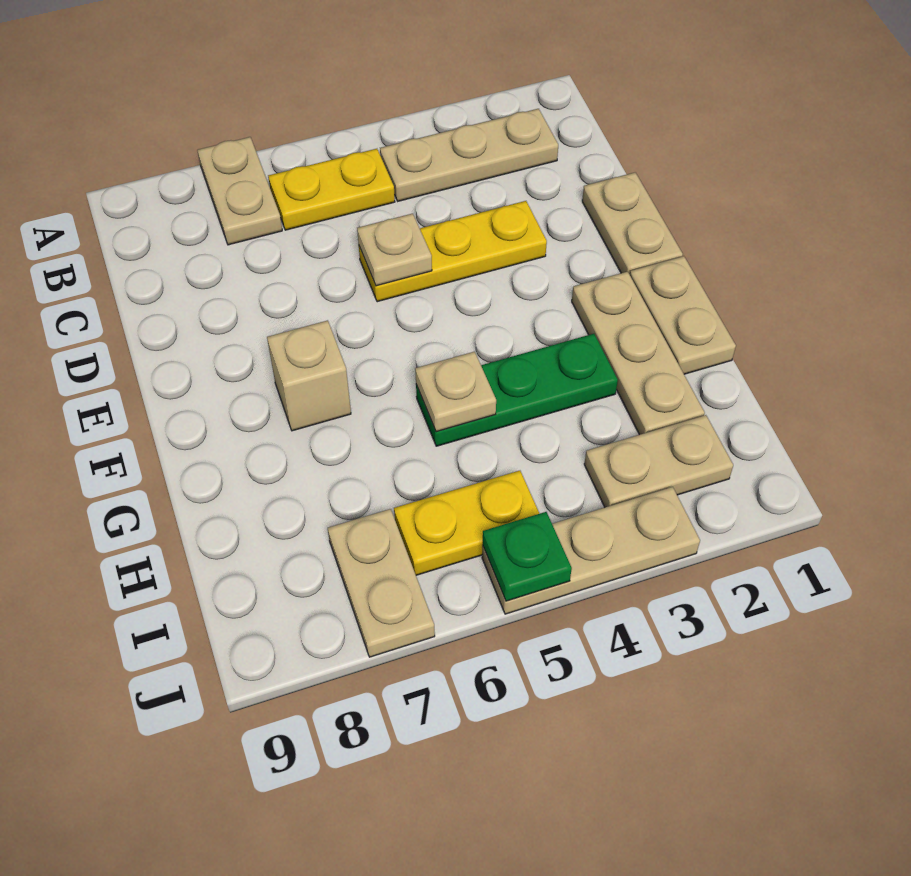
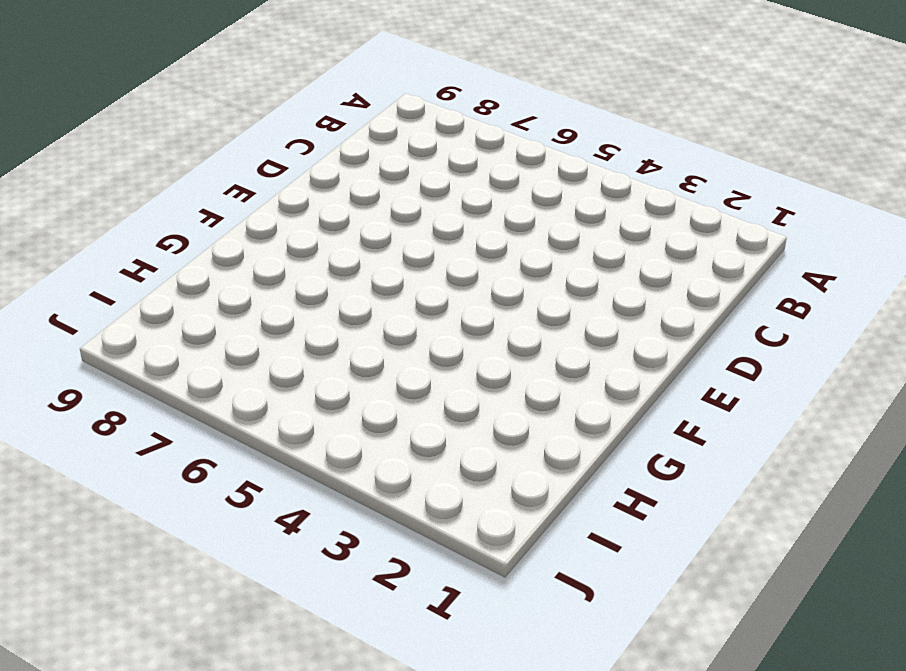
none -> tan plate A7:B7 level 1
none -> tan plate B2:B4 level 1
none -> yellow plate B5:B6 level 1

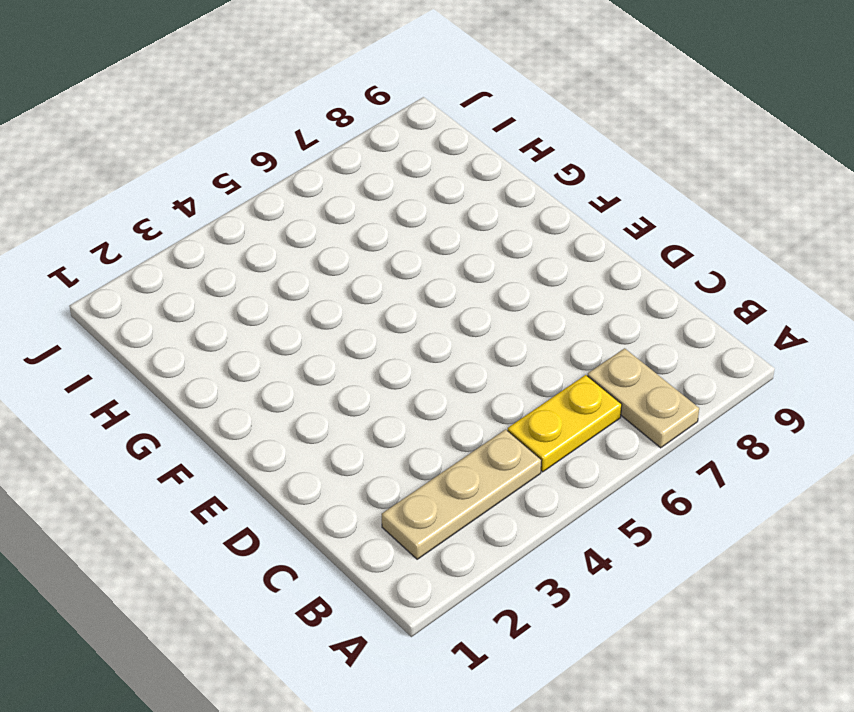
none -> tan plate D1:E1 level 1
none -> yellow plate D3:D5 level 1
none -> tan plate F1:G1 level 1

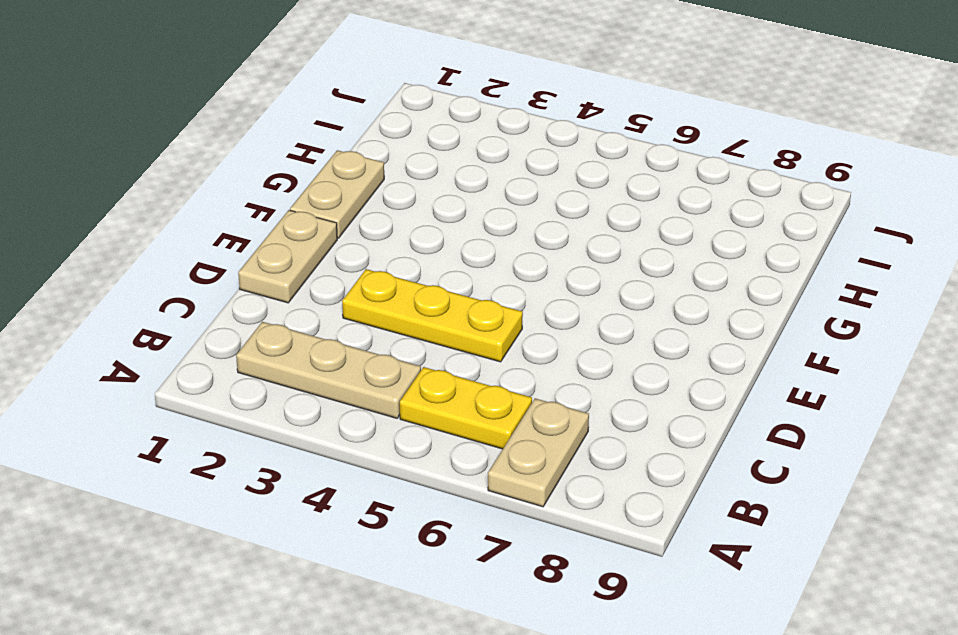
none -> tan plate F2:H2 level 1
none -> tan brick F7 level 1
none -> green plate G3:G5 level 1

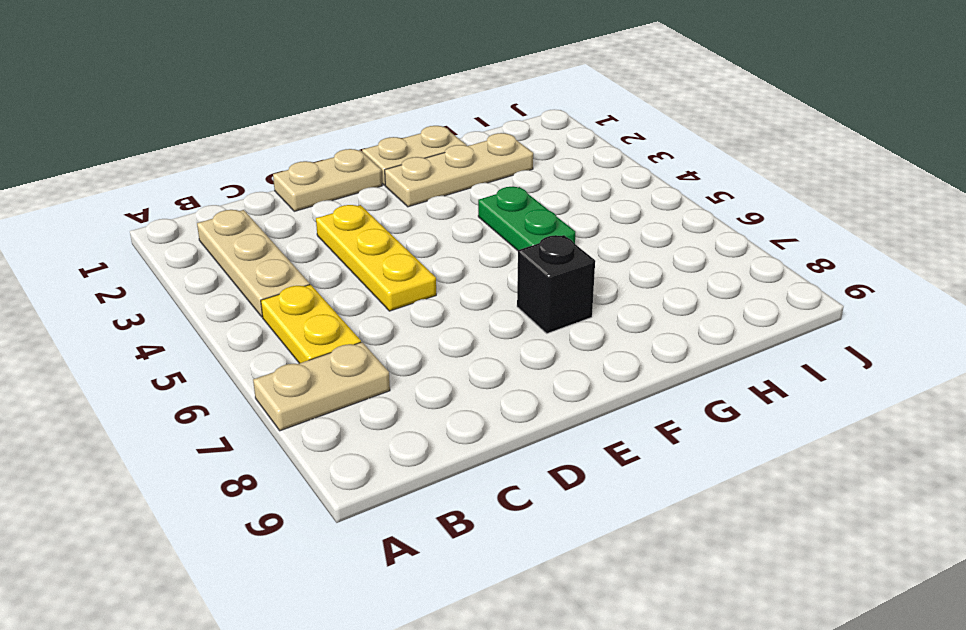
black brick F7 level 1 -> tan brick F7 level 1
green plate G4:G5 level 1 -> green plate G3:G5 level 1
none -> tan plate I2:I3 level 1
none -> yellow plate I5:I6 level 1
none -> tan plate I7:J7 level 1

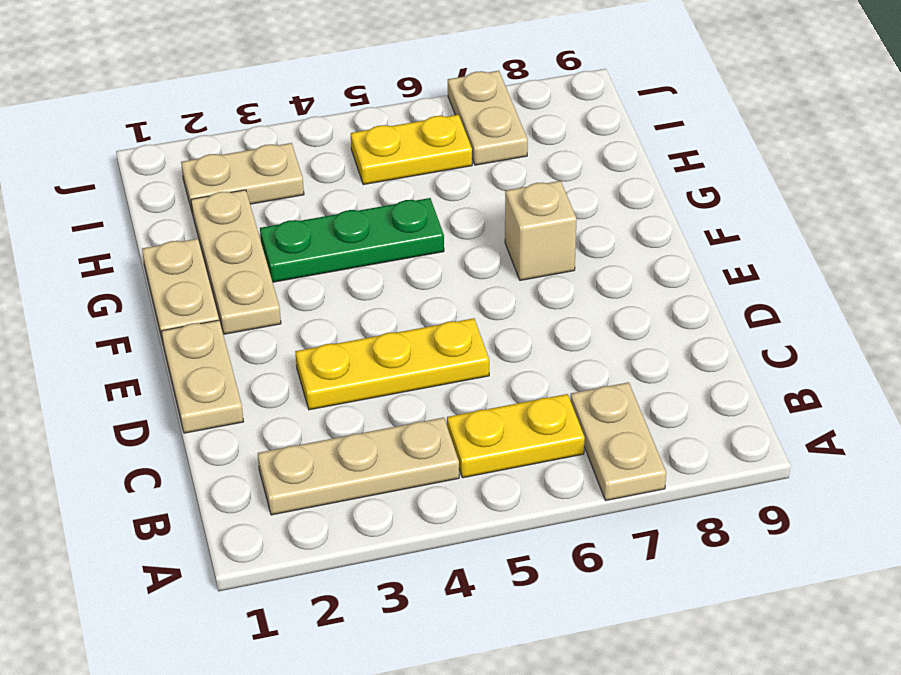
none -> tan plate J3:J5 level 1
none -> tan plate D5 level 2
none -> tan plate G5 level 2

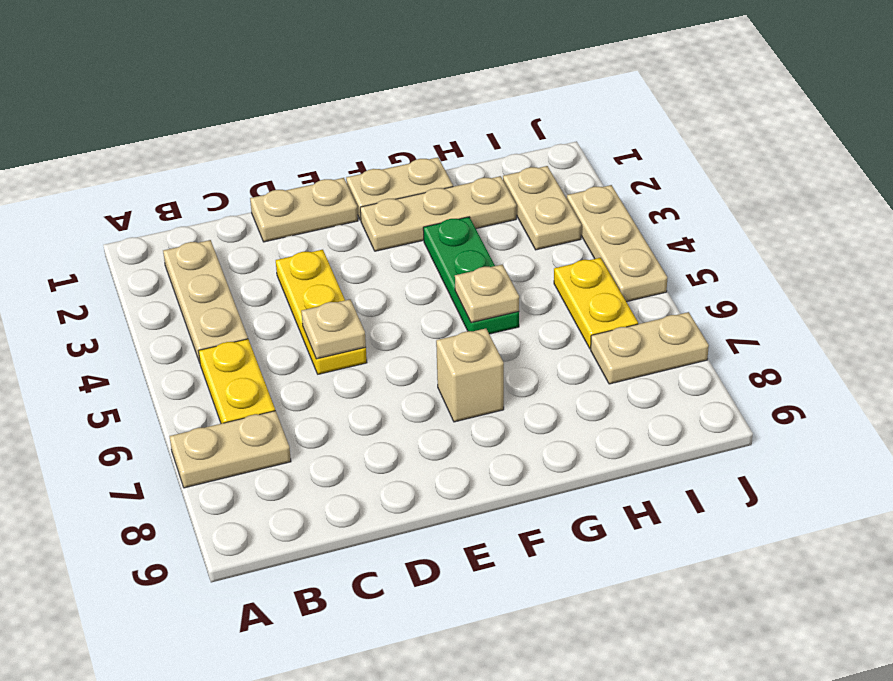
none -> green plate J5 level 2

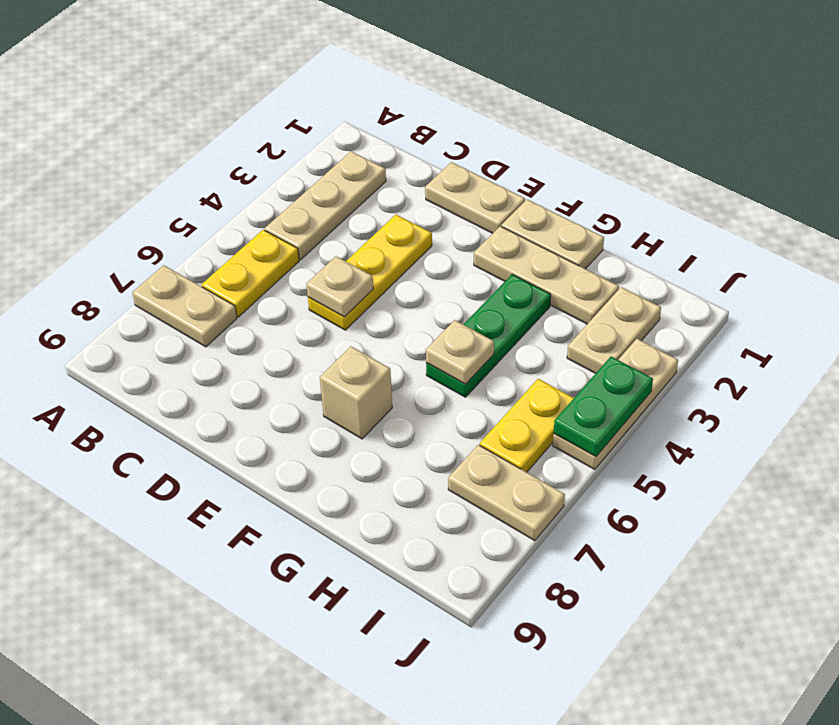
green plate J4:J5 level 2 -> green plate J5 level 2

